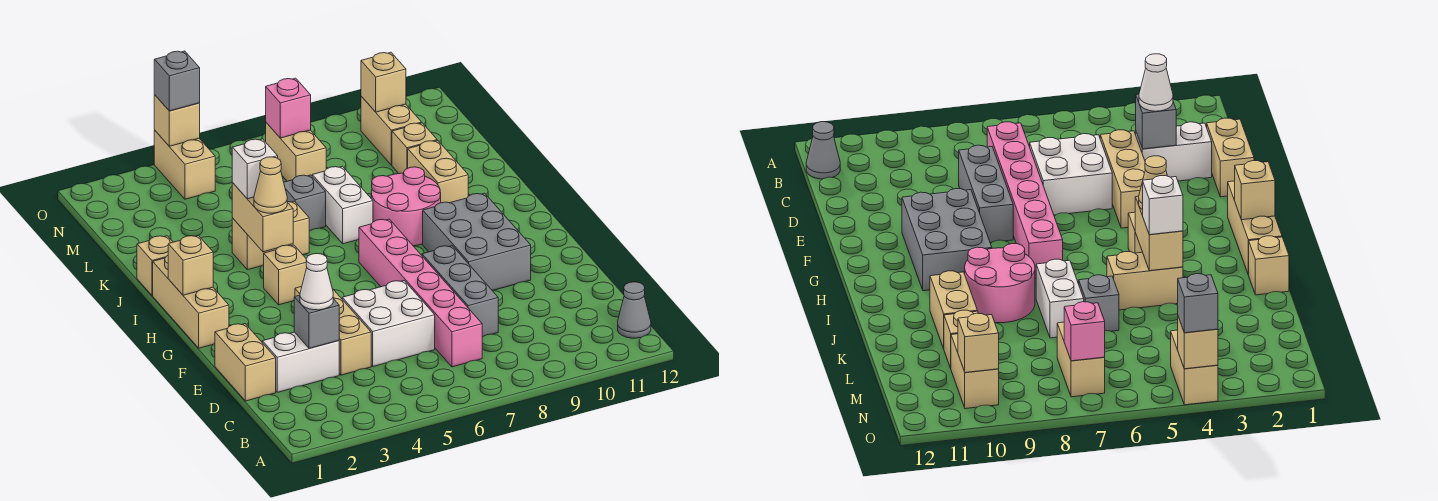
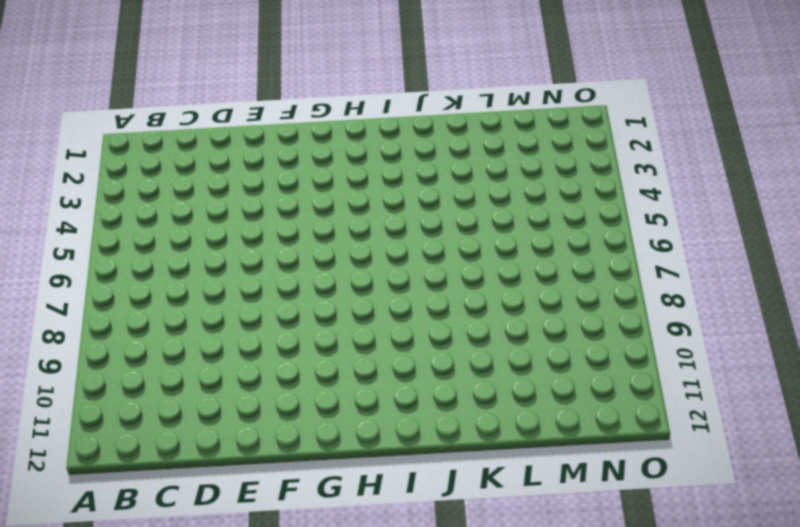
none -> grey cone B12 level 1
none -> pink brick C7:H7 level 1
none -> tan brick D1:E1 level 1
none -> white brick D2:D3 level 1

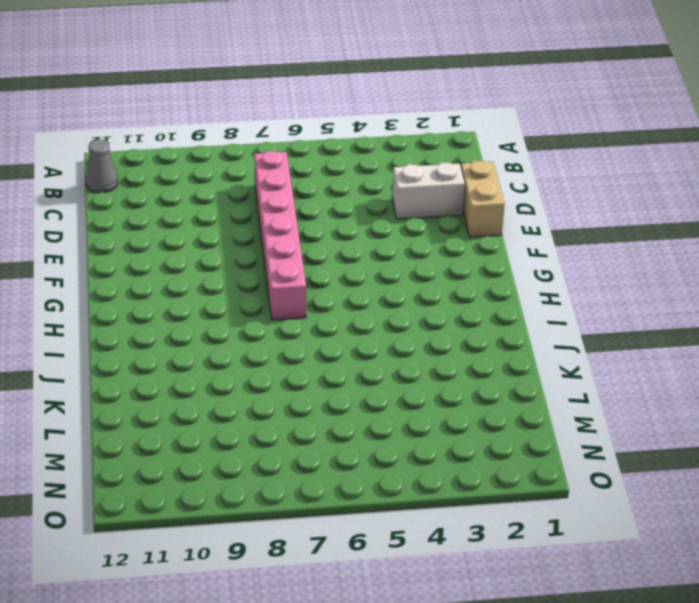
none -> tan brick D4:F4 level 1
none -> white brick D5:E6 level 1
none -> grey brick D8:F8 level 1
none -> grey brick F9:H10 level 1

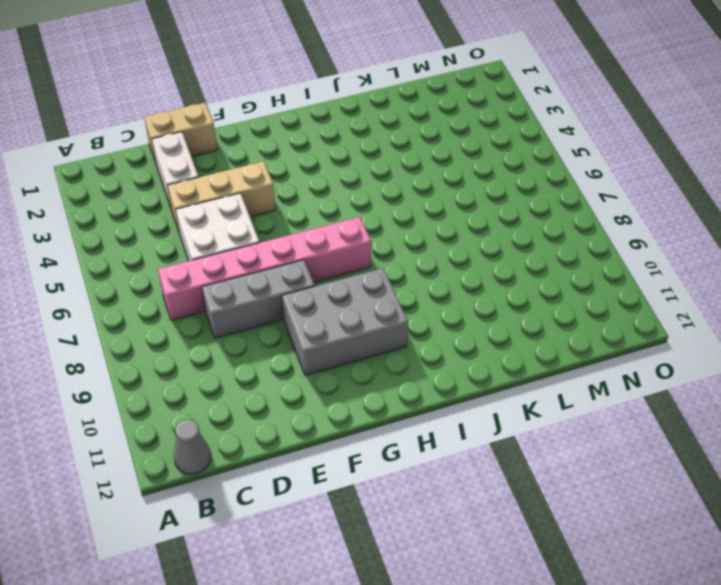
none -> tan brick G1:I1 level 1
none -> tan brick H4 level 1
none -> pink round brick I8:J9 level 1
none -> tan brick J1 level 1

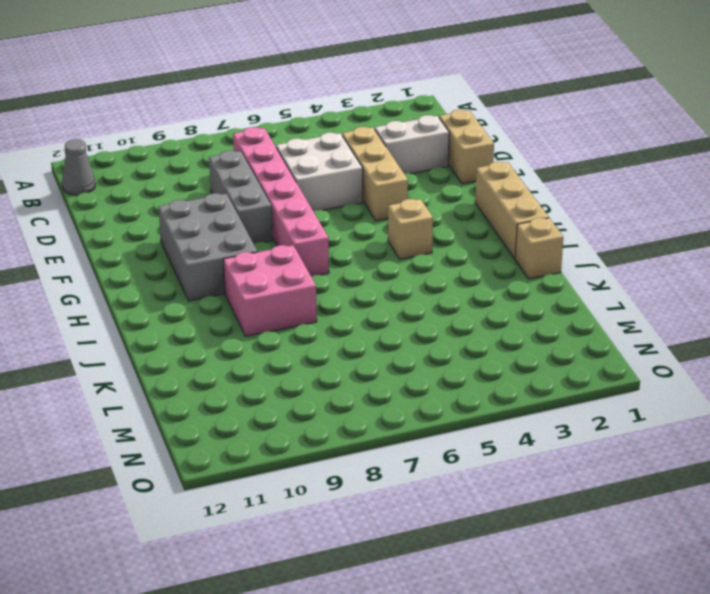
pink brick I8:J9 level 1 -> pink round brick I8:J9 level 1
none -> tan brick J4:J5 level 1
none -> white brick J7:K7 level 1
none -> tan brick J10:K10 level 1
none -> grey brick K6 level 1

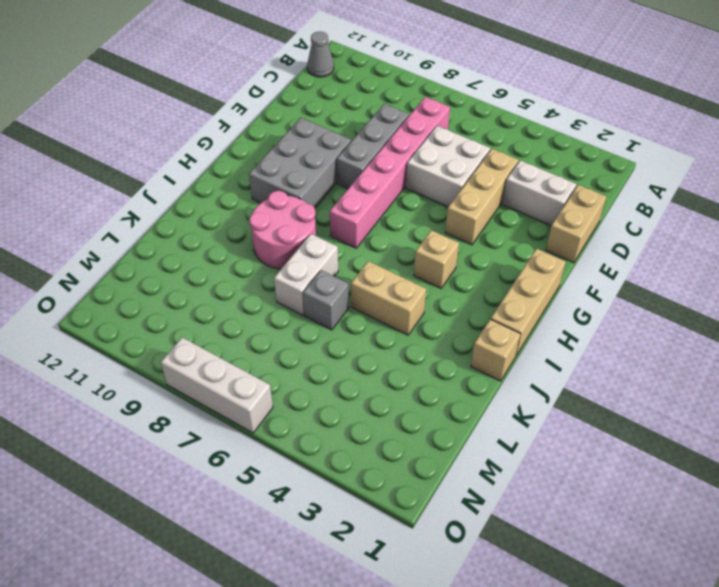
white brick O6:O8 level 1 -> none
none -> tan brick J10:K10 level 1
none -> tan brick L10 level 1
none -> tan brick M7:N7 level 1
none -> tan brick M10:N10 level 1

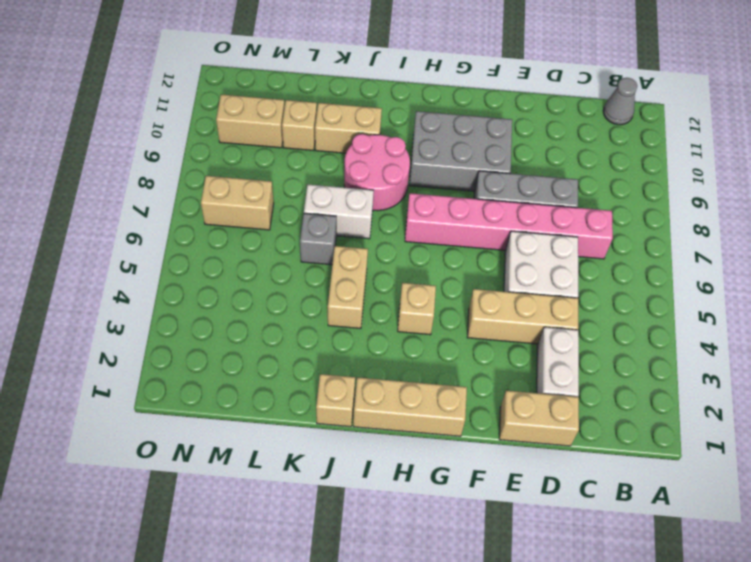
none -> tan brick N4:O4 level 1
none -> grey brick D3 level 2
none -> tan brick H1 level 2
none -> tan brick I4:J4 level 2

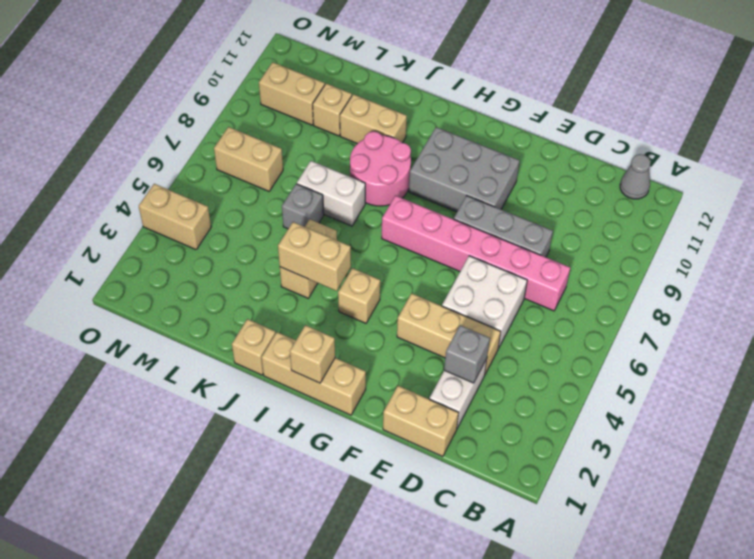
none -> pink brick N7 level 2
none -> tan brick N10 level 2
none -> tan brick O4 level 2
none -> white cone D3 level 3

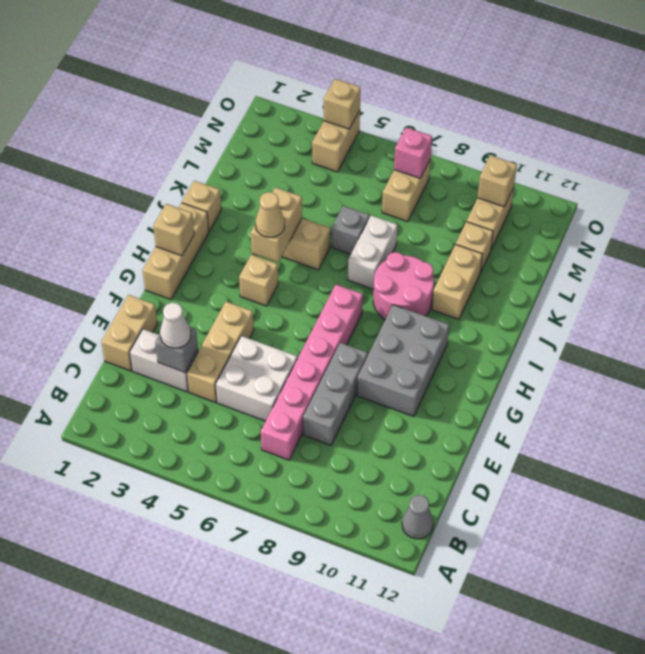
none -> white brick J4 level 3
none -> grey brick O4 level 3

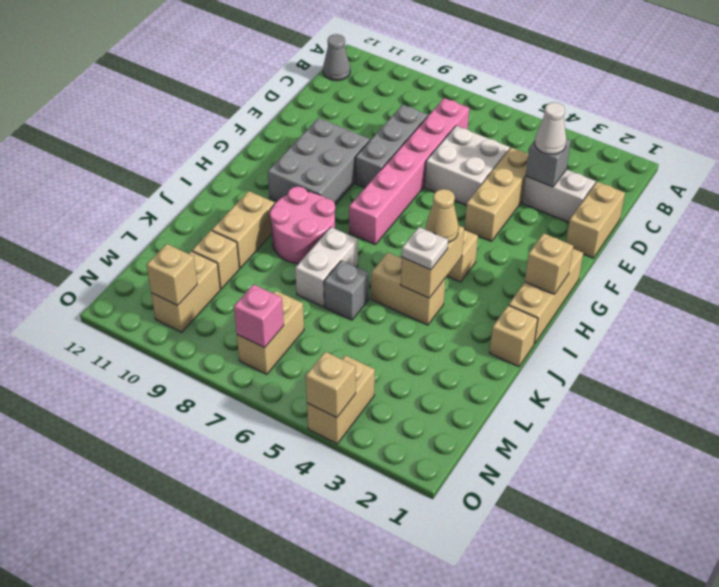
white plate J4 level 3 -> white brick J4 level 3
none -> grey brick O4 level 3

